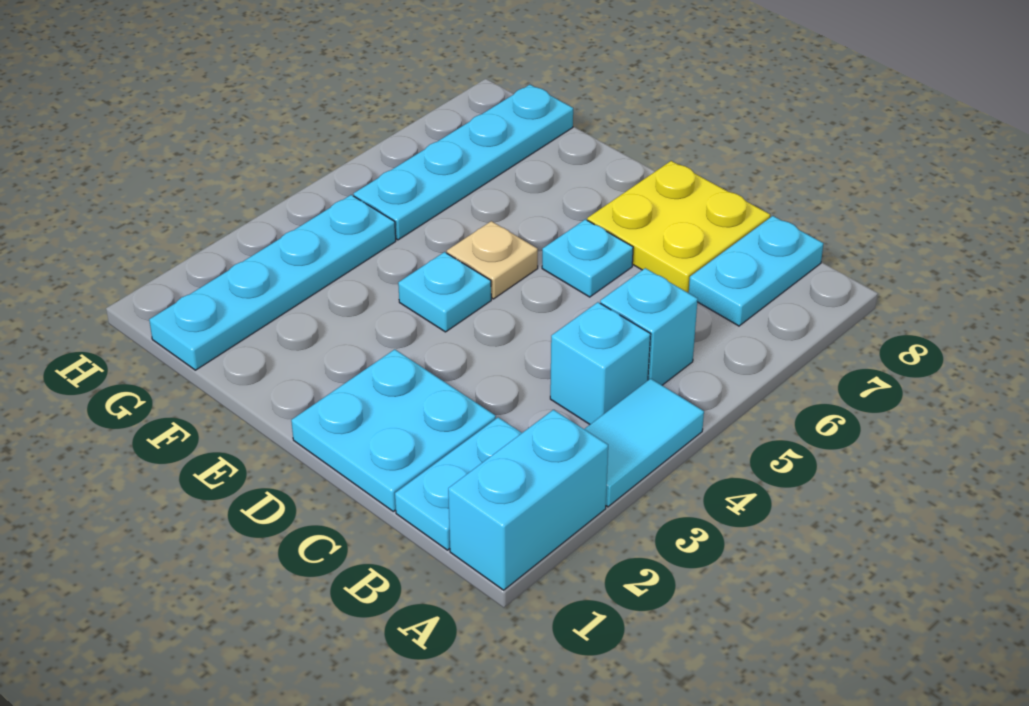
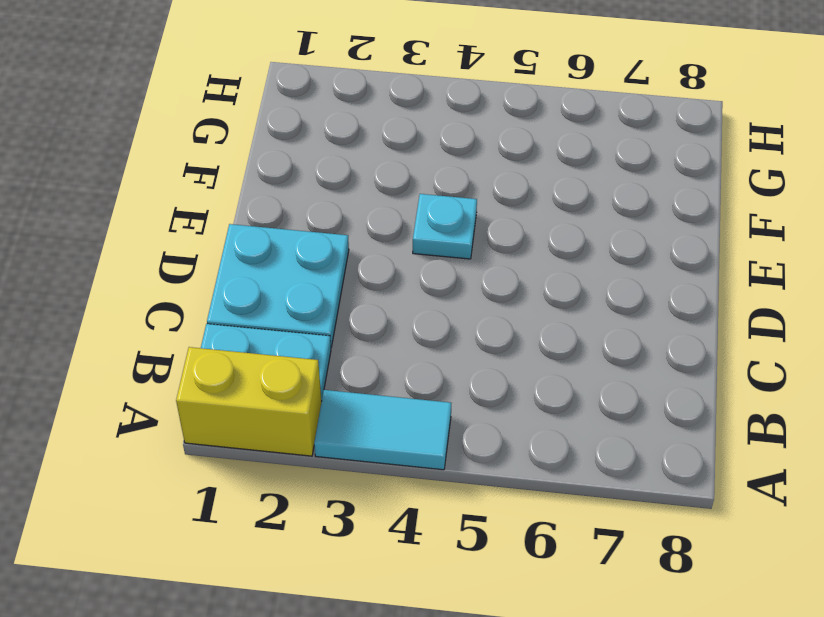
yellow brick A1:A2 level 1 -> cyan brick A1:A2 level 1
none -> cyan brick B4 level 1
none -> cyan brick B5 level 1
none -> cyan plate B7:B8 level 1

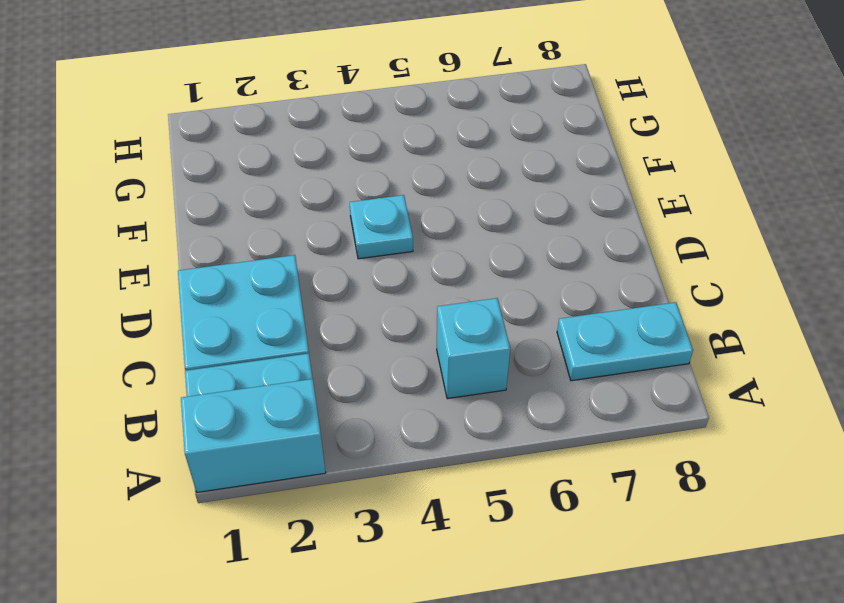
none -> cyan tile A3:A4 level 1
none -> cyan brick B4 level 1
none -> yellow plate C7:D8 level 1

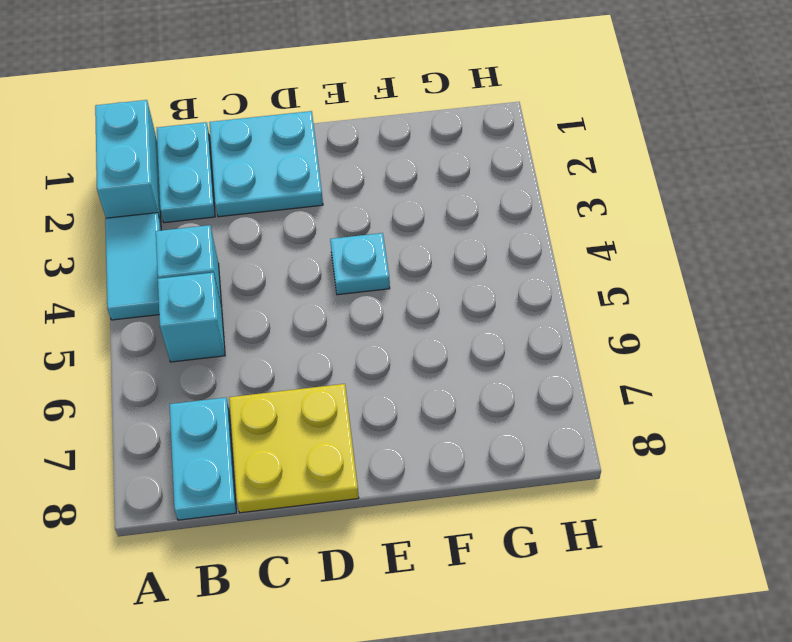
none -> cyan plate D6 level 1
none -> tan plate E5 level 1
none -> cyan plate G1:G4 level 1

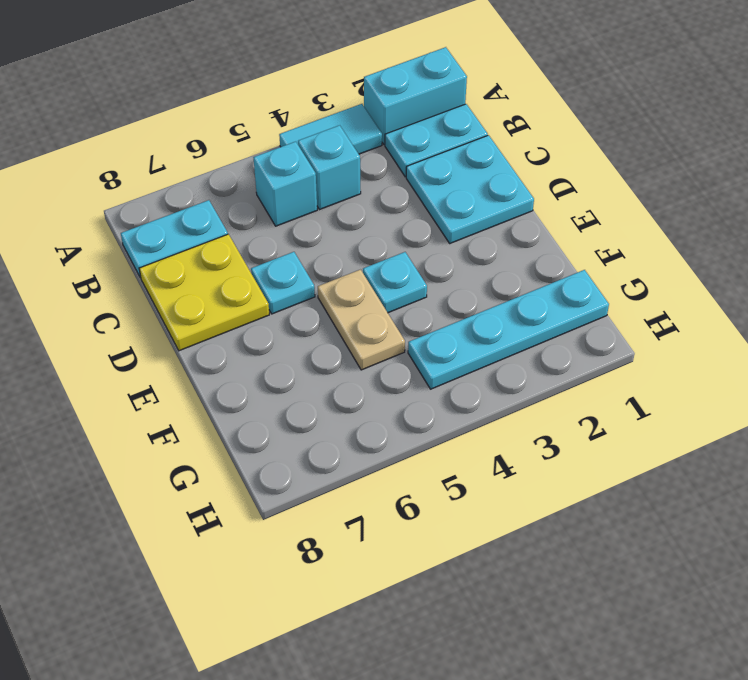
tan plate E5:F5 level 1 -> tan plate E5 level 1
none -> cyan plate G5:G8 level 1

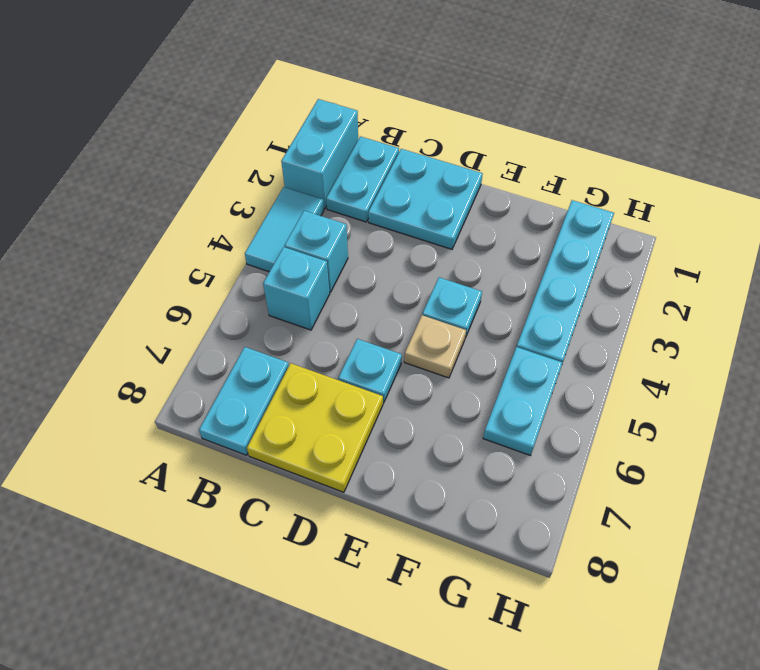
cyan plate G5:G6 level 1 -> cyan plate G5:G8 level 1

